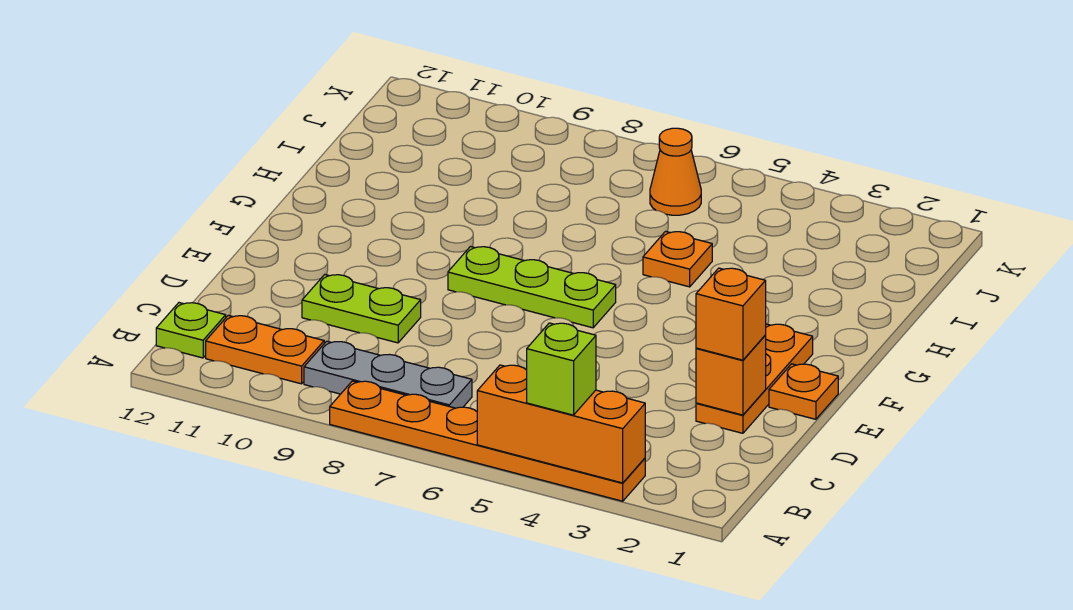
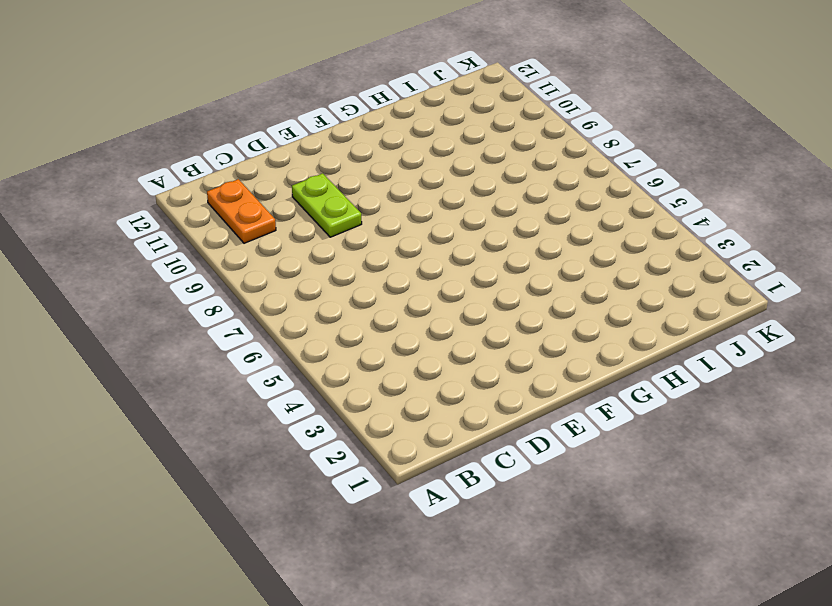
none -> orange plate A3:A8 level 1
none -> grey plate B7:B9 level 1
none -> lime plate B12 level 1

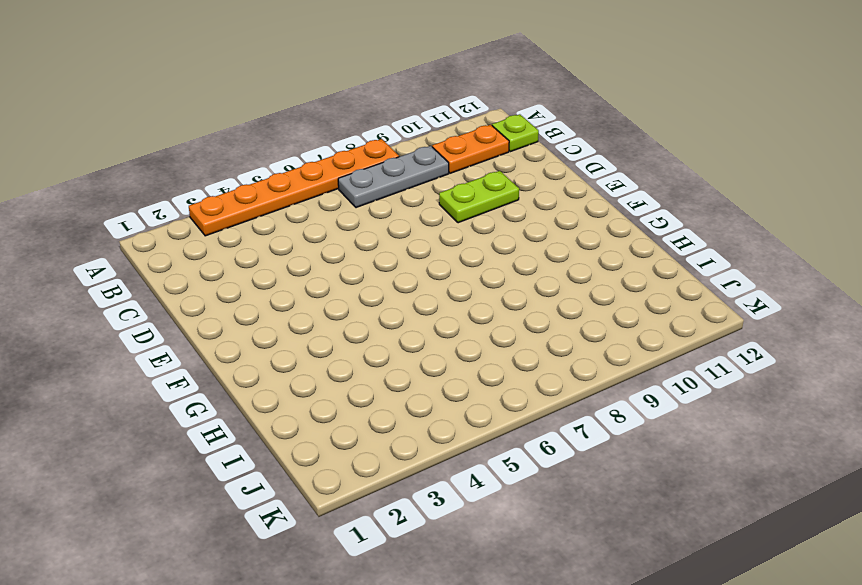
none -> orange plate D2:F2 level 1
none -> orange plate E1 level 1
none -> lime plate F6:F8 level 1

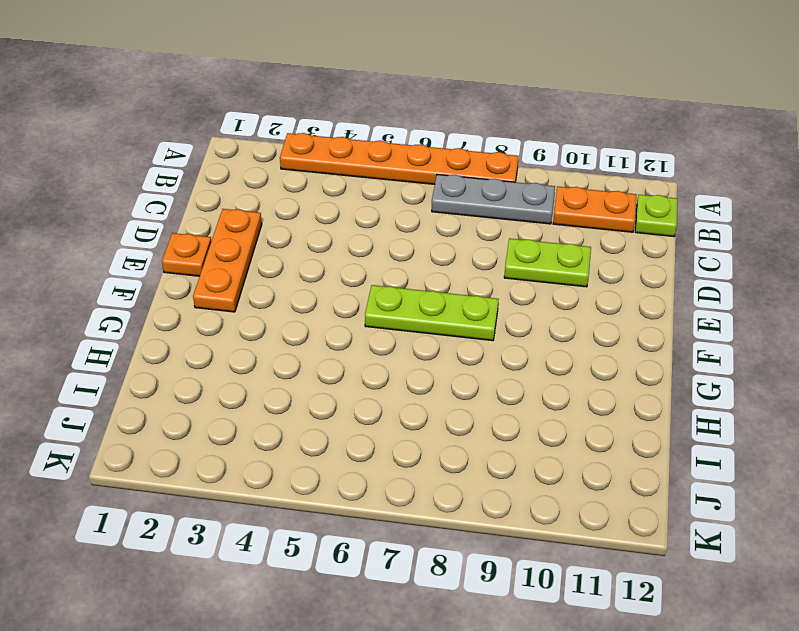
none -> orange plate H5 level 1
none -> orange cone J6 level 1
none -> orange brick A3:A5 level 2

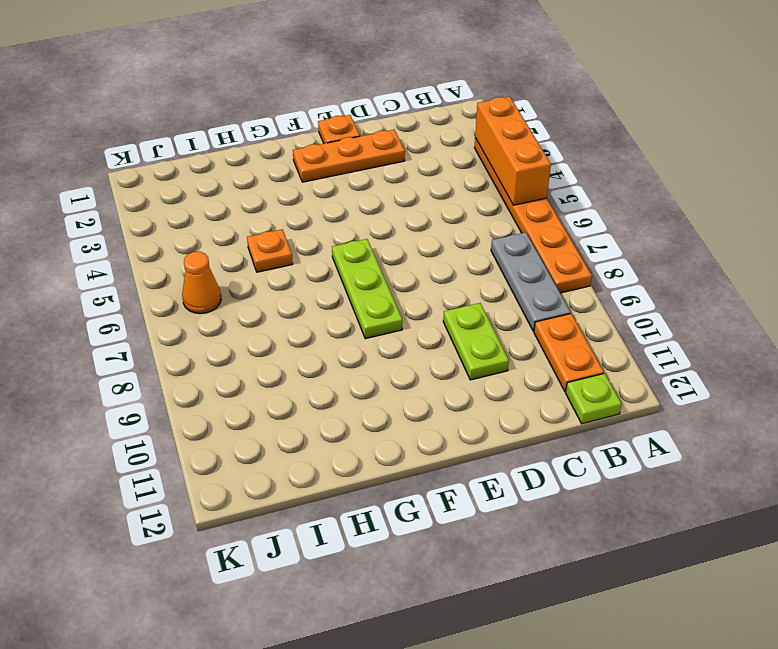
none -> orange brick D2 level 2
none -> lime brick A4 level 3
none -> orange brick D2 level 3

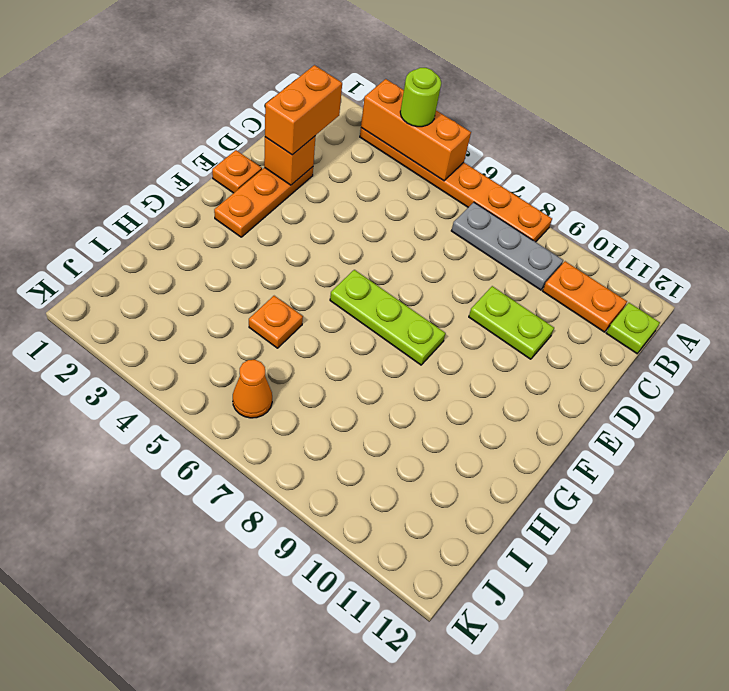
lime round brick A4 level 3 -> lime brick A4 level 3
orange brick C2:D2 level 3 -> orange brick D2 level 3

